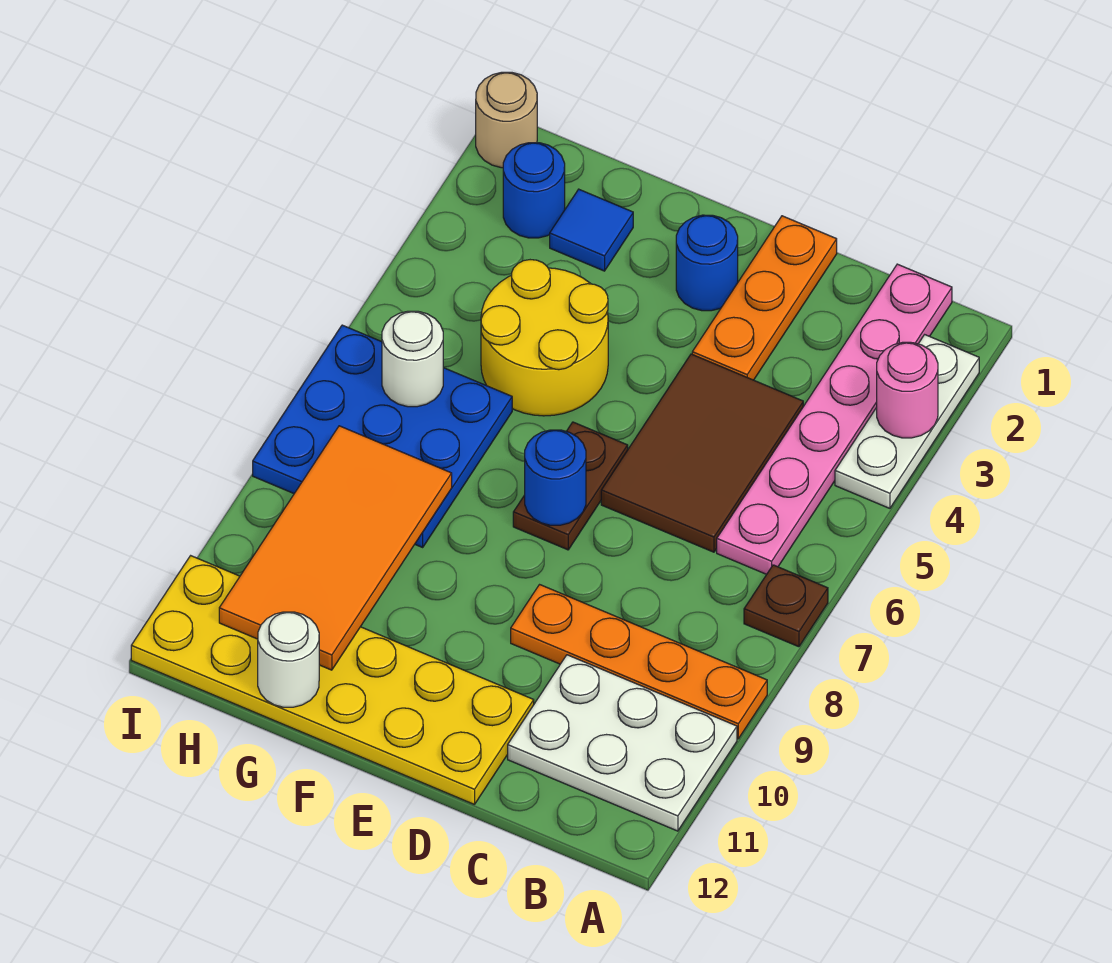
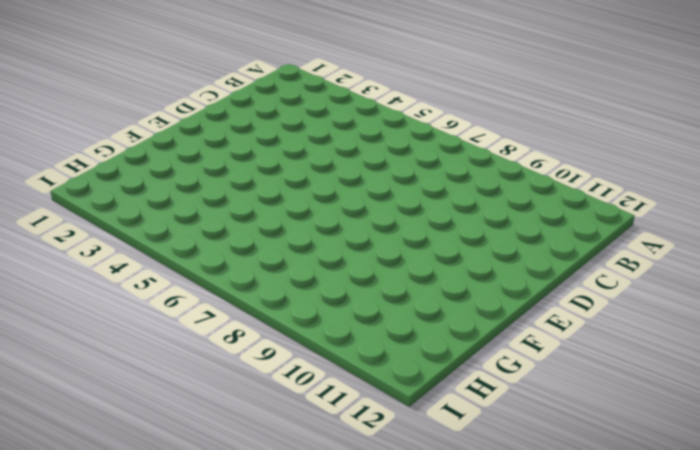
none -> white plate A2:A4 level 1
none -> brown plate A7 level 1
none -> orange plate A9:D9 level 1

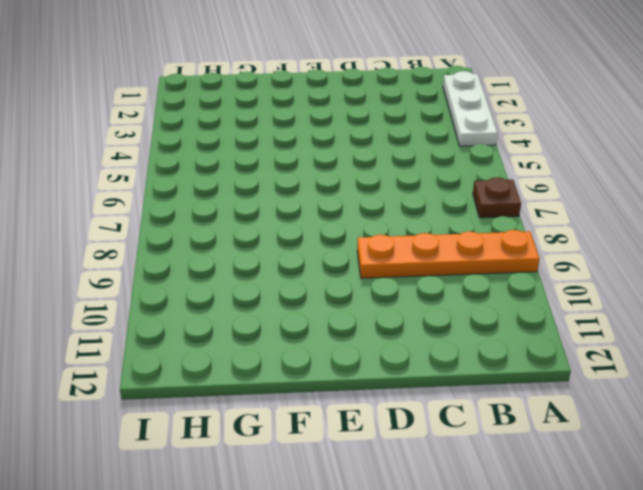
none -> white plate A10:C11 level 1
none -> pink plate B1:B6 level 1
none -> brown tile C4:D6 level 1

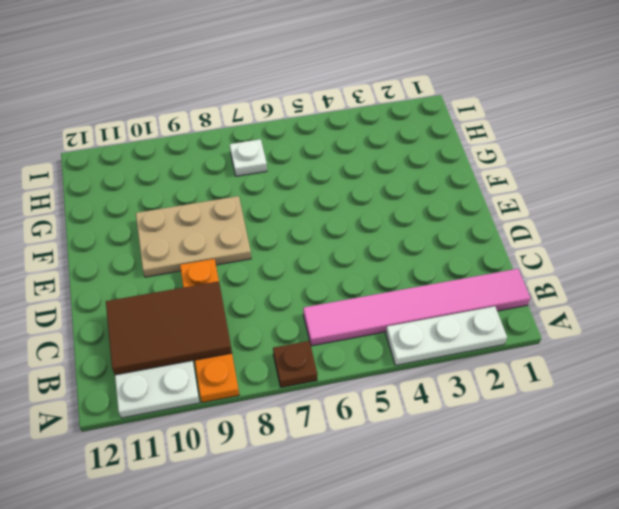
pink tile B1:B6 level 1 -> pink plate B1:B6 level 1
brown tile B9:C11 level 2 -> brown tile C4:D6 level 1
tan plate E8:F10 level 1 -> none
white plate H7 level 1 -> blue plate G6:I8 level 1
none -> orange plate D1:D3 level 1
none -> yellow plate D11:I12 level 1
none -> blue round brick E2 level 1

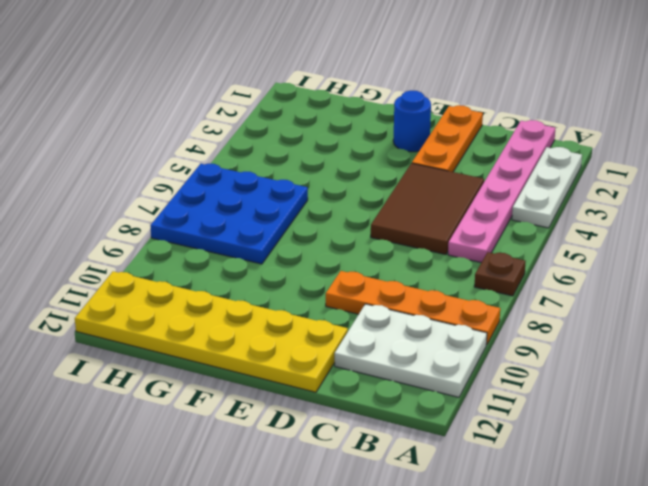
none -> brown plate E6:E7 level 1
none -> yellow round brick F4:G5 level 1
none -> blue tile G2 level 1

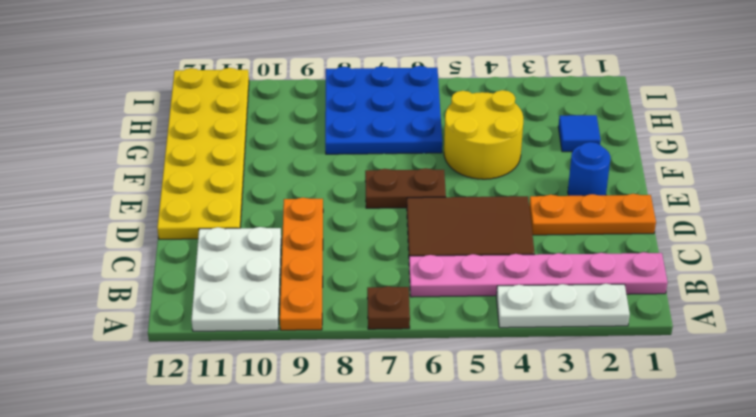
none -> blue round brick H2 level 1
none -> tan round brick I1 level 1
none -> pink round brick A3 level 2

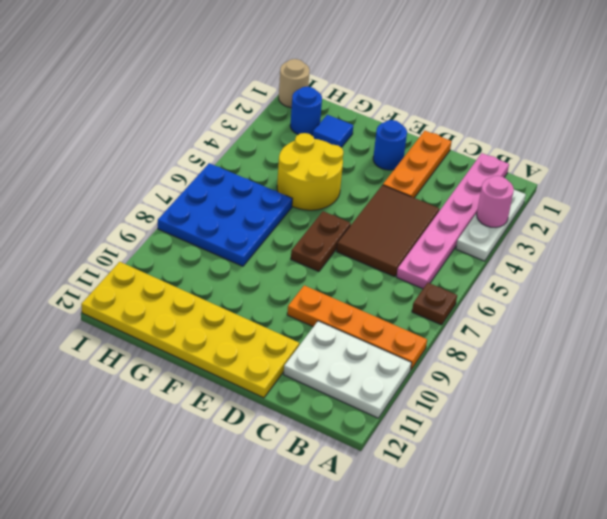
none -> blue round brick E7 level 2
none -> orange tile G8:H11 level 2
none -> white round brick G12 level 2

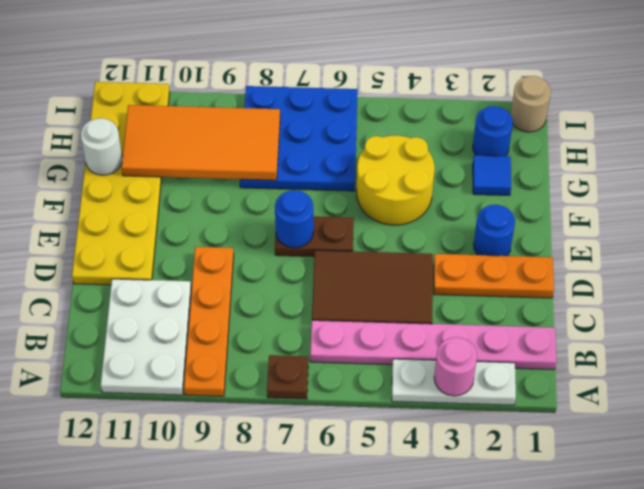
none -> white round brick H6 level 2

